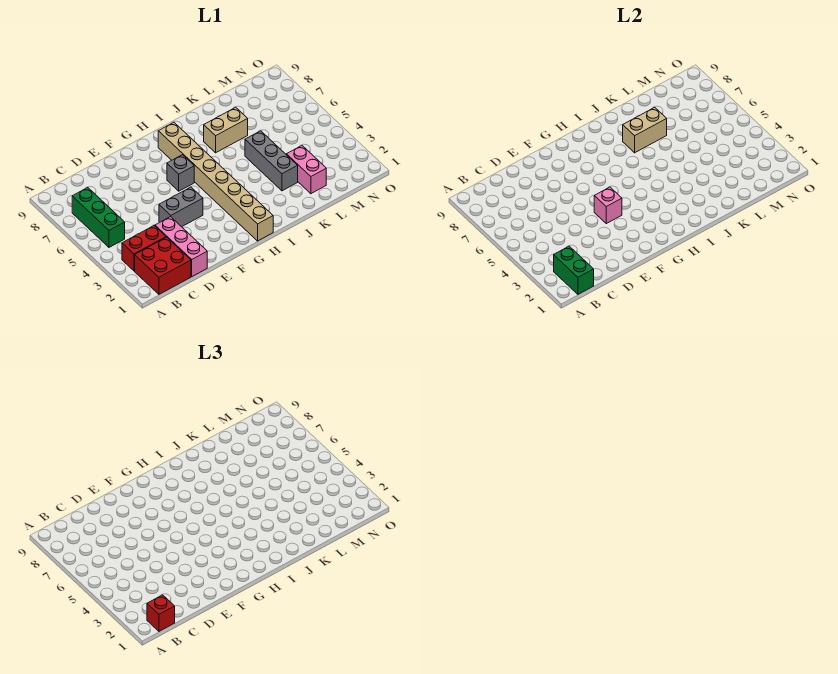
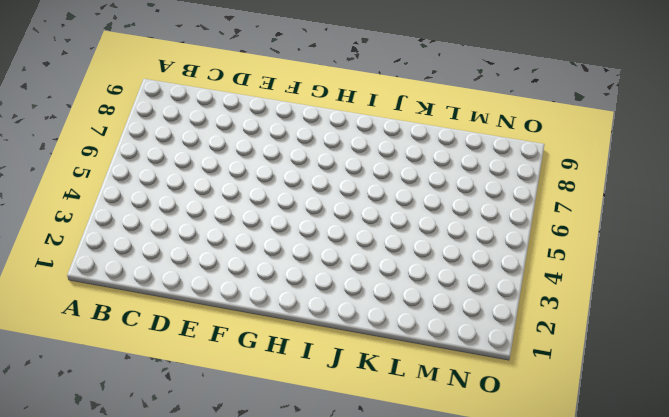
none -> red brick B1:C2 level 1
none -> red brick B3:C3 level 1
none -> green brick B5:B7 level 1

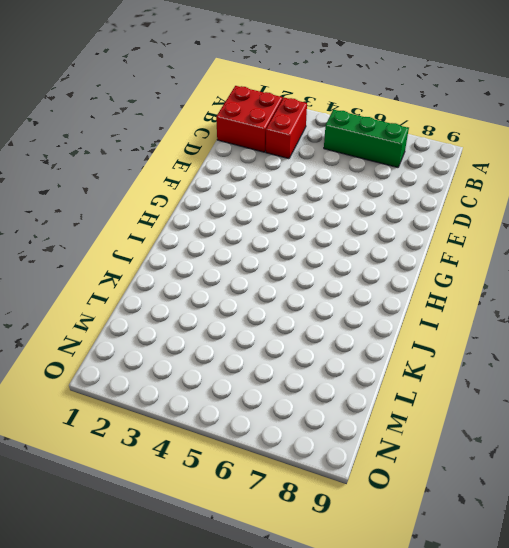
none -> pink brick D1:D3 level 1
none -> grey brick E4:F4 level 1
none -> grey brick G6 level 1

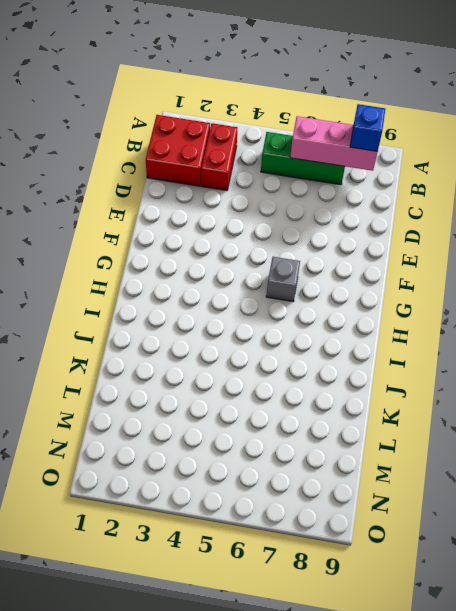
pink brick B6:B8 level 2 -> pink brick D1:D3 level 1
blue brick B8 level 3 -> none
none -> grey brick E4:F4 level 1
none -> tan brick H1:H8 level 1
none -> tan brick J7:K7 level 1

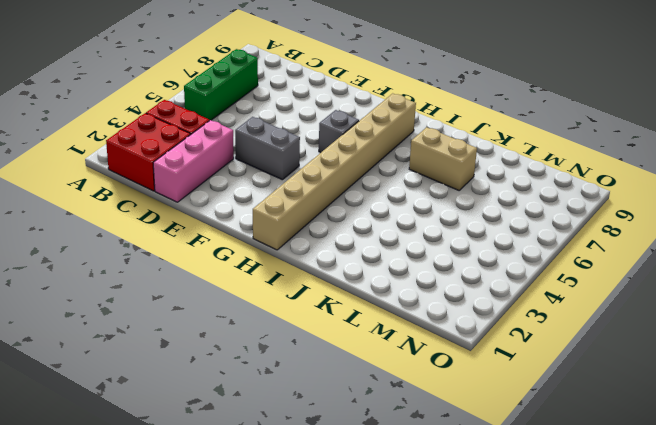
none -> grey brick K3:K5 level 1
none -> pink brick L2:L3 level 1
none -> green brick B1:B2 level 2

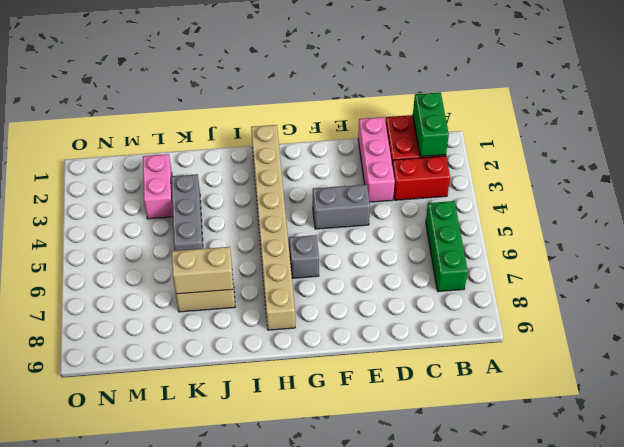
none -> pink brick F4 level 2
none -> red brick B1 level 3

